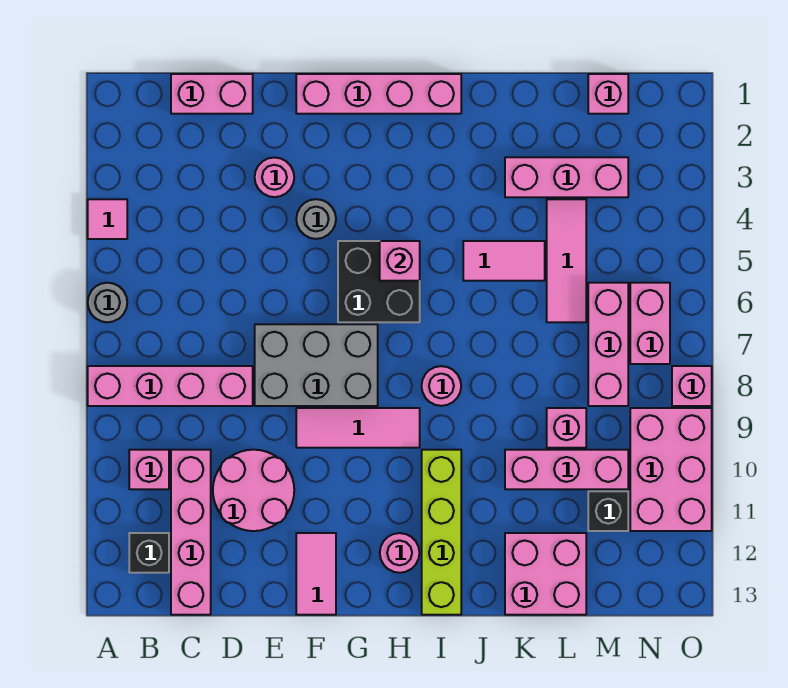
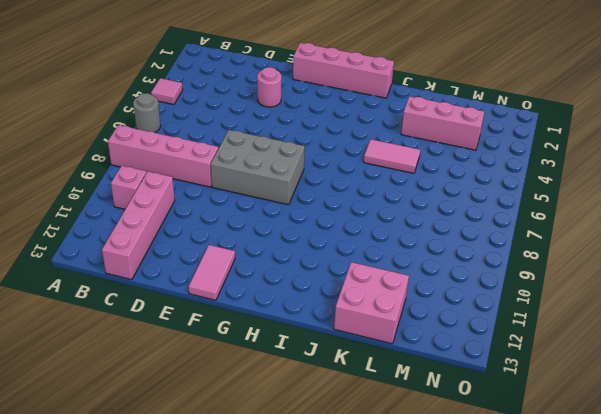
none -> black brick B12 level 1
none -> pink brick C1:D1 level 1
none -> pink round brick D10:E11 level 1
none -> grey round brick F4 level 1

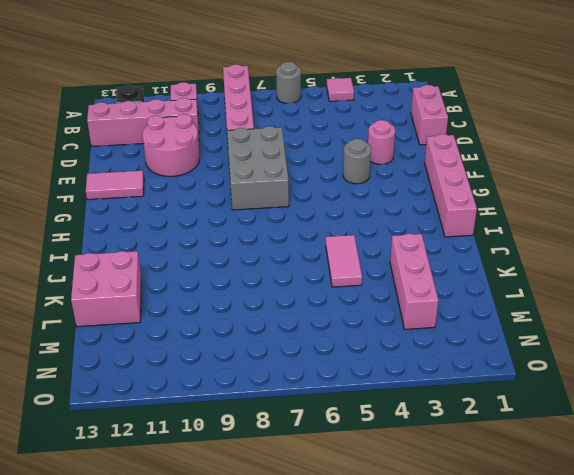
none -> pink tile F9:H9 level 1
none -> black brick G5:H6 level 1
none -> pink round brick H12 level 1
none -> pink round brick I8 level 1

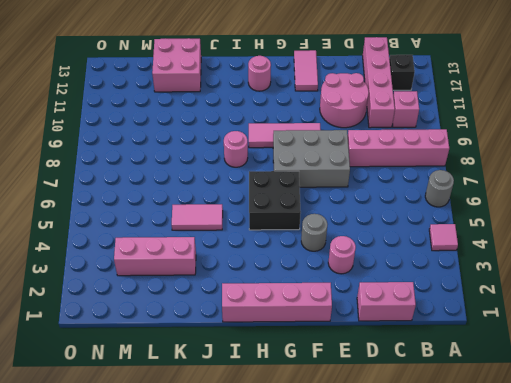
none -> lime brick I10:I13 level 1
none -> pink brick K10:M10 level 1
none -> pink tile L4:L6 level 1
none -> pink brick L9 level 1

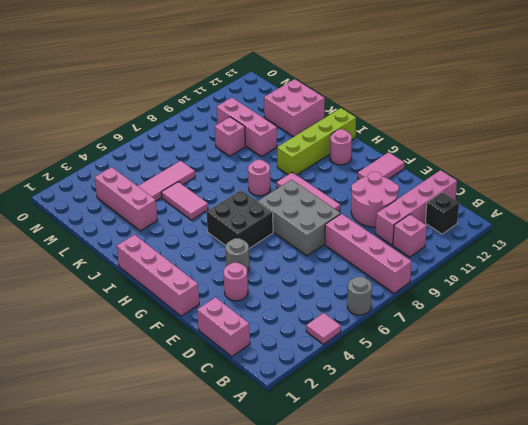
none -> pink brick M1 level 1
none -> pink brick M6:M8 level 1
none -> black brick M11 level 1
none -> pink brick N6:N7 level 1

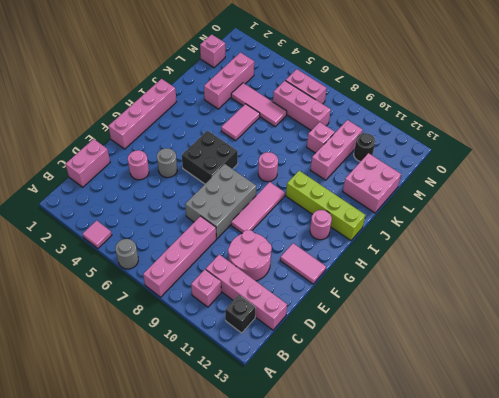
black round brick M11 level 1 -> black brick M11 level 1
none -> pink brick N9:O11 level 1
none -> pink brick O8 level 1
none -> pink brick H5 level 2

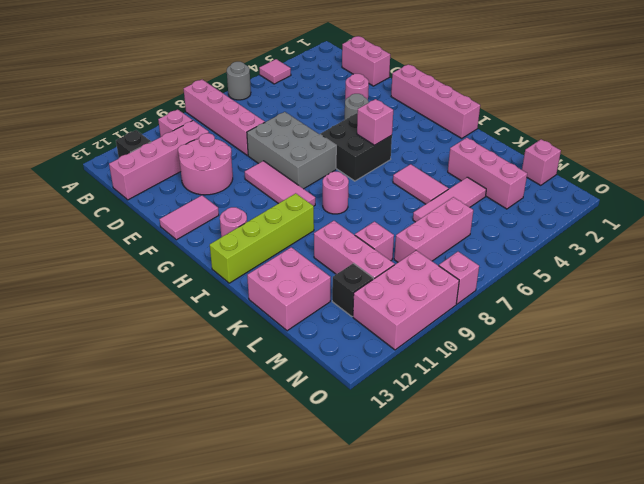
none -> pink brick N6:N7 level 1

